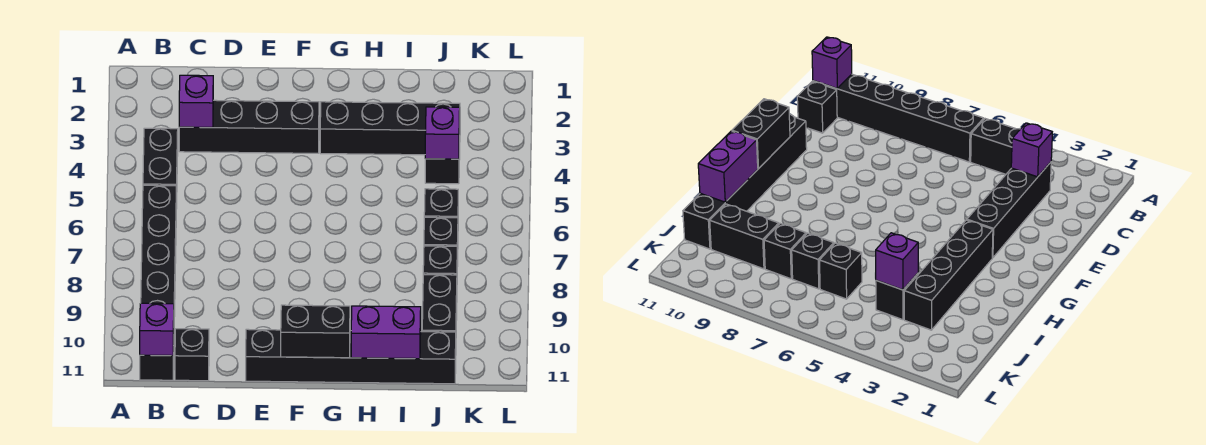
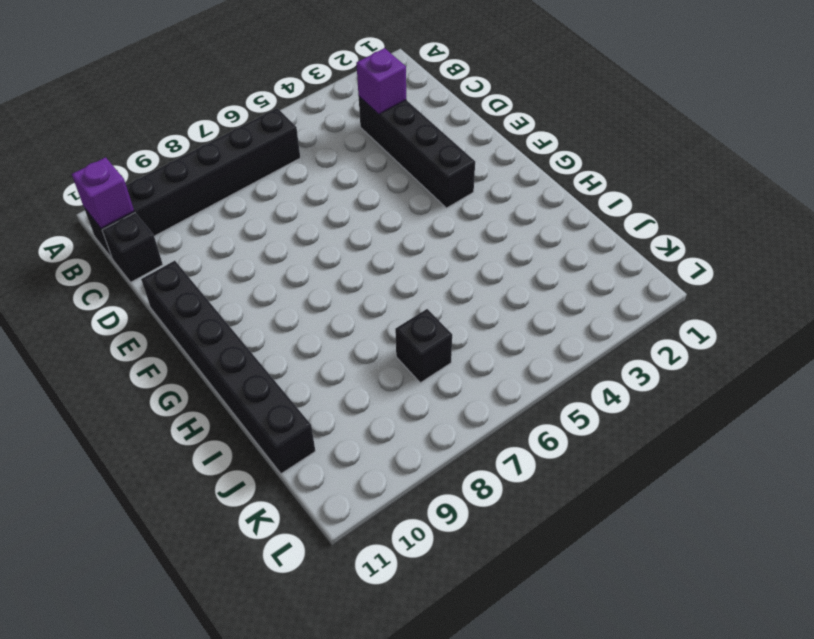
none -> black brick B4:B5 level 1
none -> black brick G3:J3 level 1
none -> black brick J4 level 1

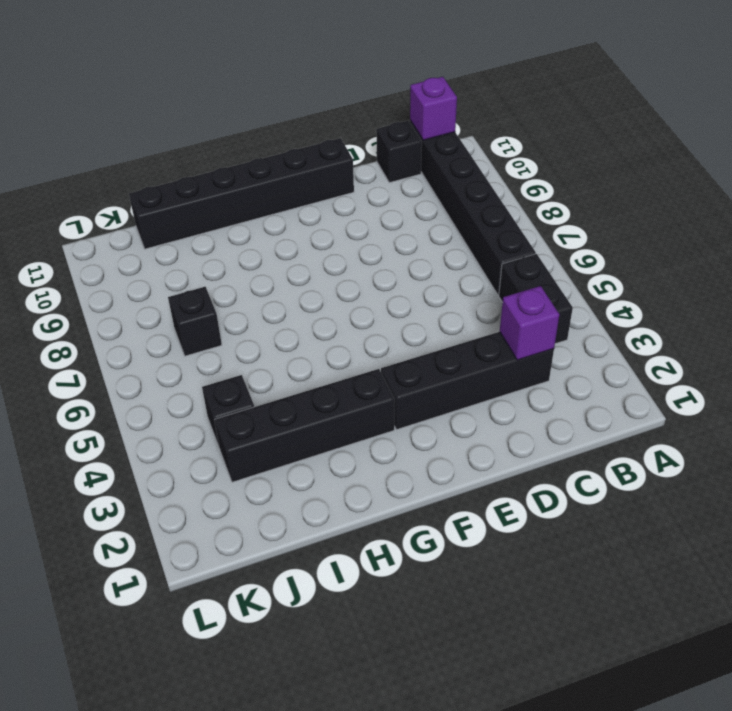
none -> black brick J6 level 1
none -> black brick J8 level 1
none -> black brick J9:J10 level 1

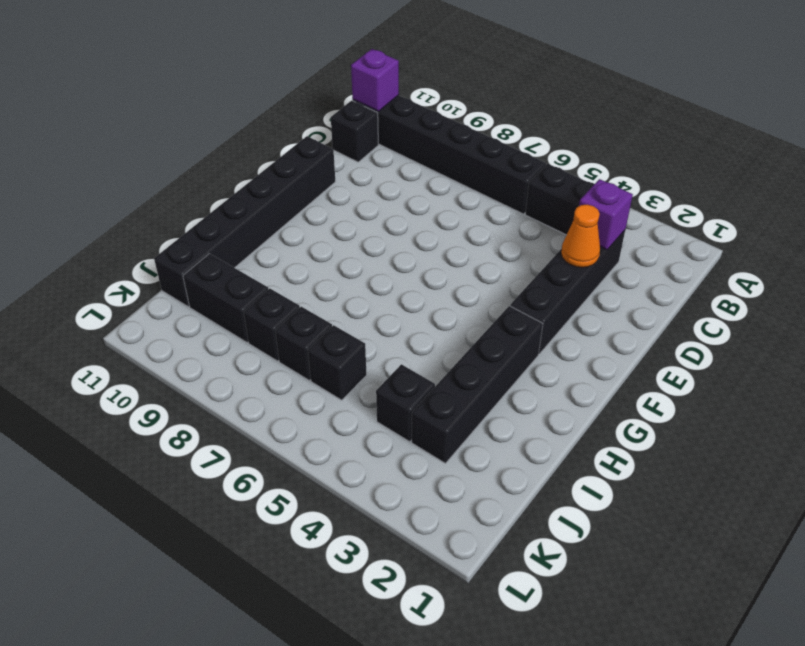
orange cone D3 level 2 -> none
none -> black brick F11:G11 level 2
none -> purple brick H11:I11 level 2
none -> purple brick J4 level 2

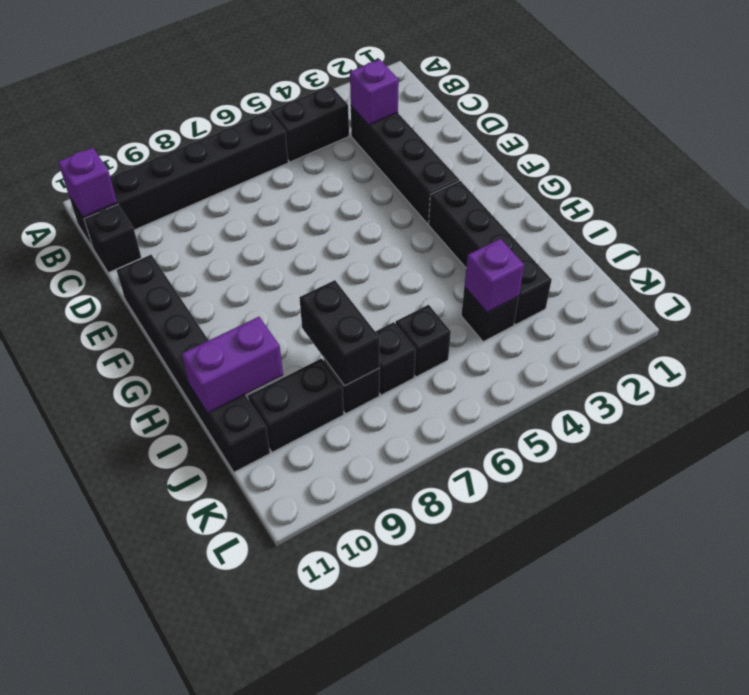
black brick I8:J8 level 2 -> black brick F11:G11 level 2
purple brick I10:I11 level 2 -> purple brick H11:I11 level 2

